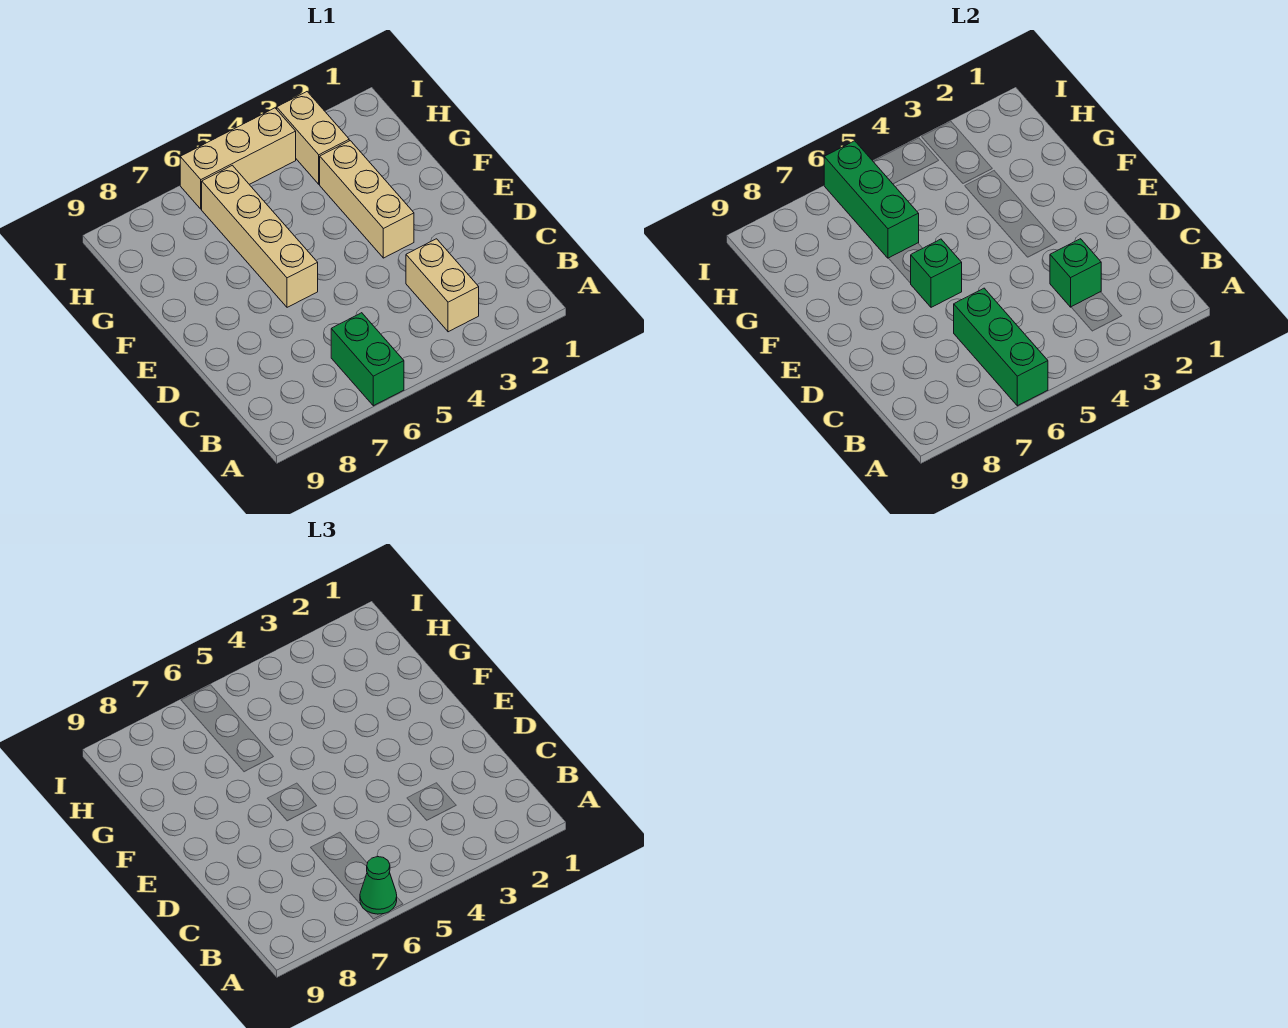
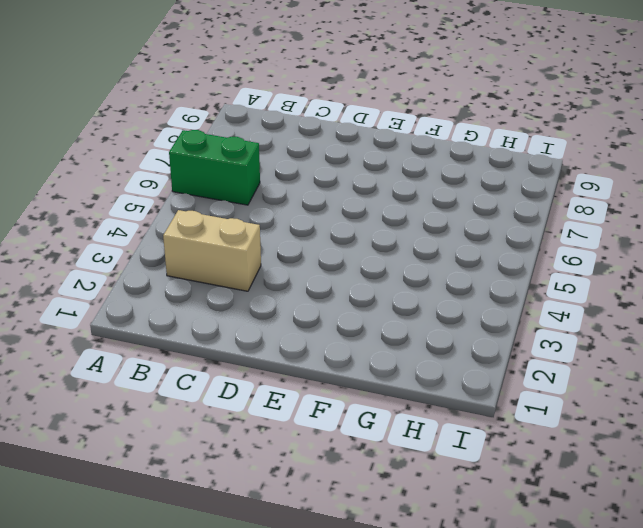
none -> tan brick E3:G3 level 1
none -> tan brick E6:H6 level 1

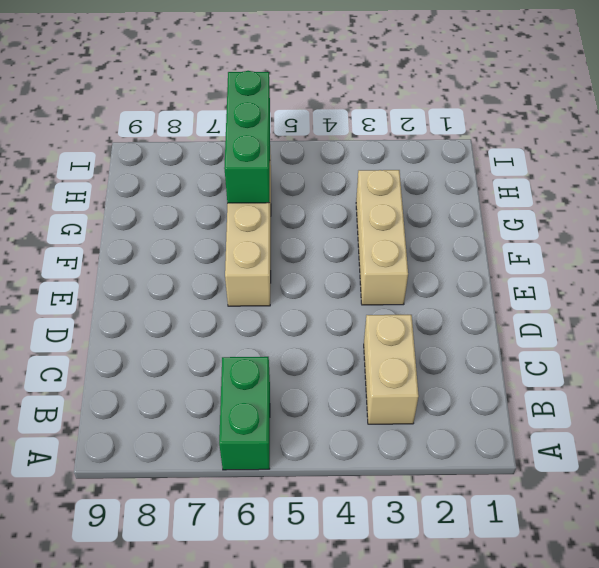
none -> tan brick H3:I3 level 1
none -> tan brick I4:I6 level 1

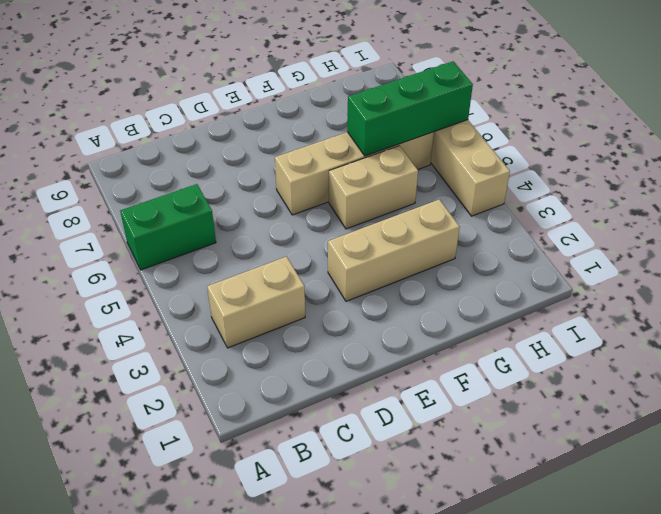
tan brick F5:G5 level 1 -> tan brick H3:I3 level 1
none -> green brick A6:C6 level 2
none -> green brick C3 level 2

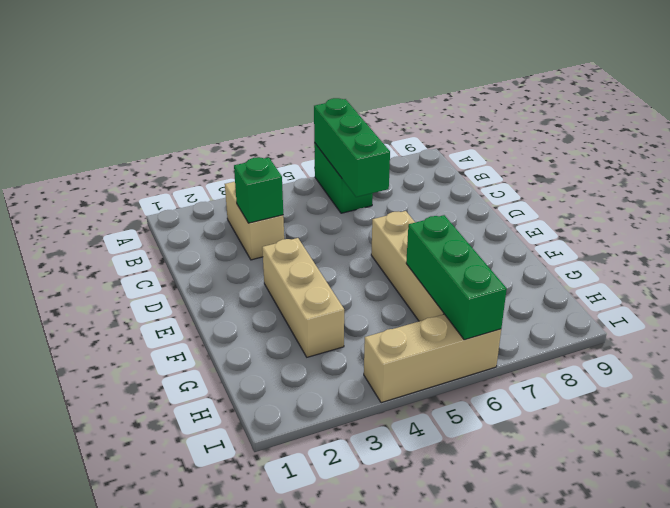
none -> tan brick H3:I3 level 1
none -> green brick E6 level 2

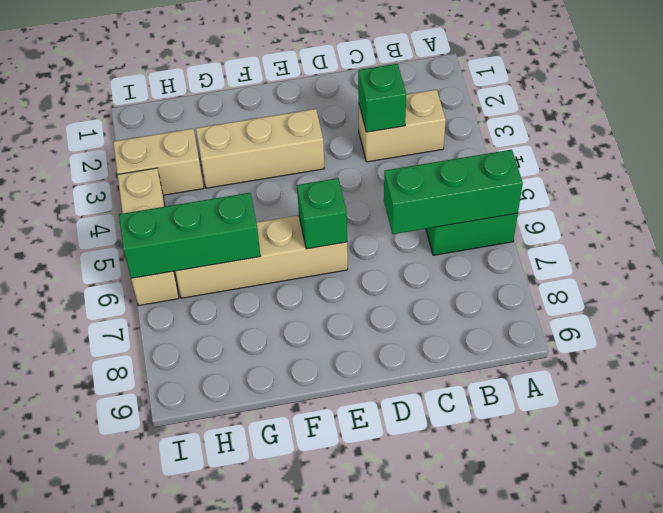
none -> green cone A6 level 3

